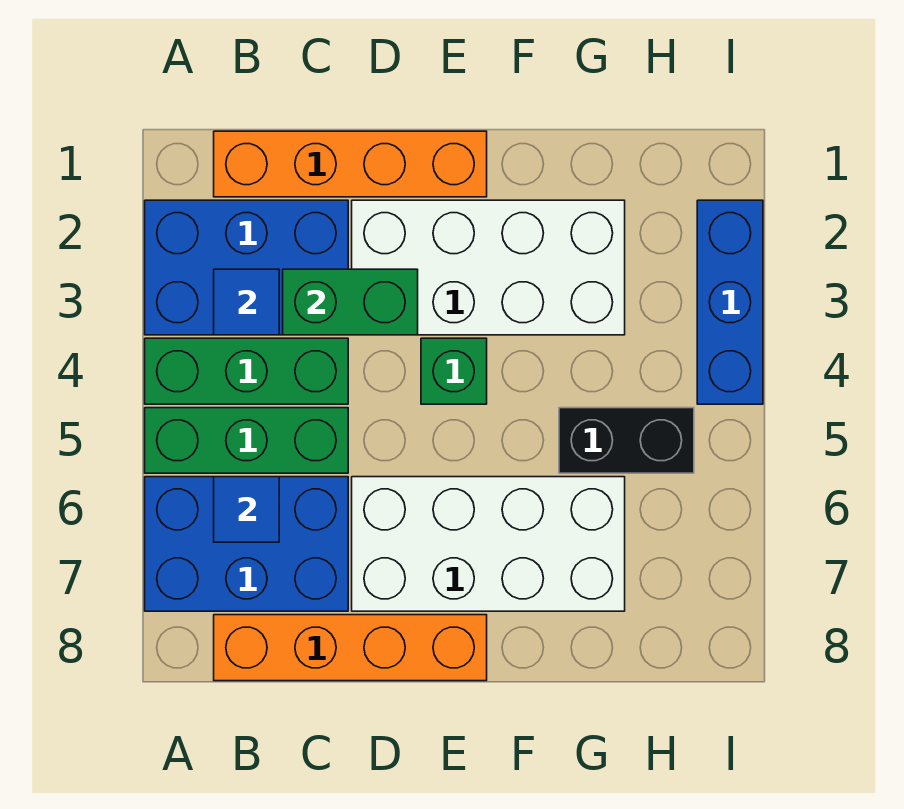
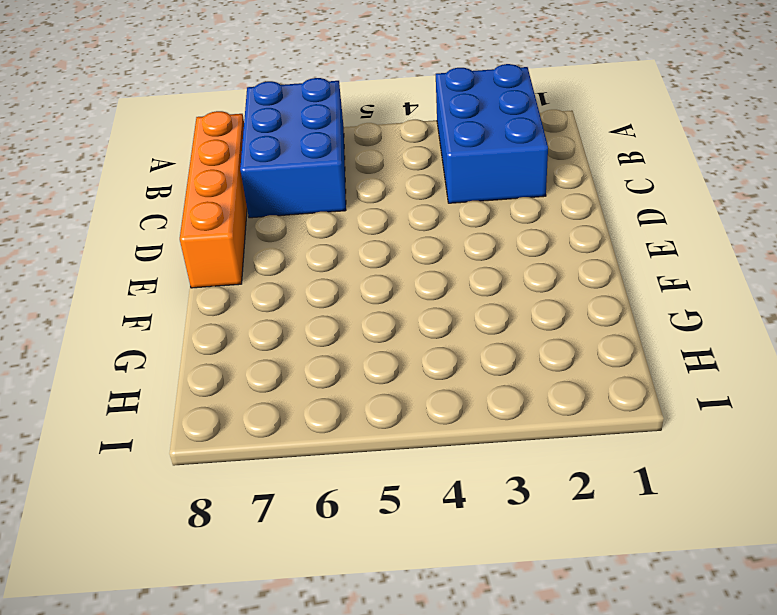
none -> green brick A4:C4 level 1
none -> green brick A5:C5 level 1
none -> orange brick B1:E1 level 1

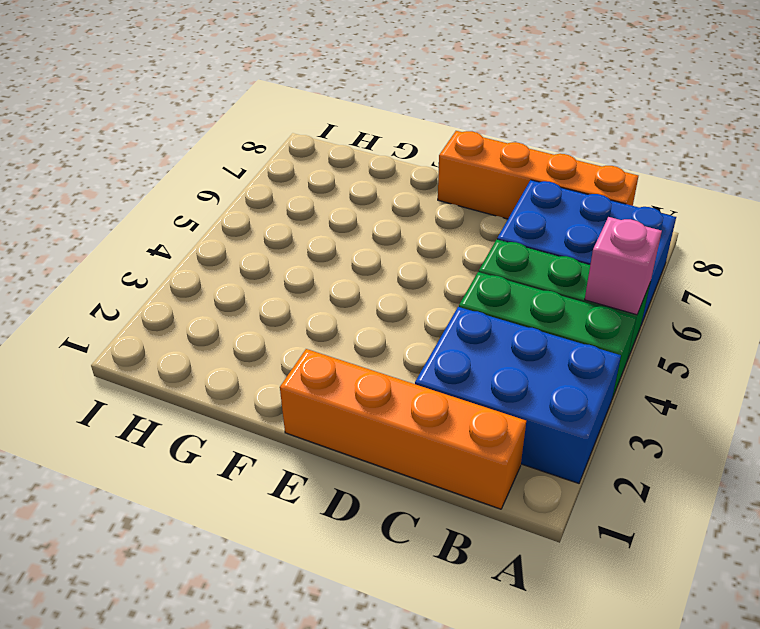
pink brick A5 level 2 -> none
none -> white brick D2:G3 level 1
none -> white brick D6:G7 level 1
none -> green brick E4 level 1

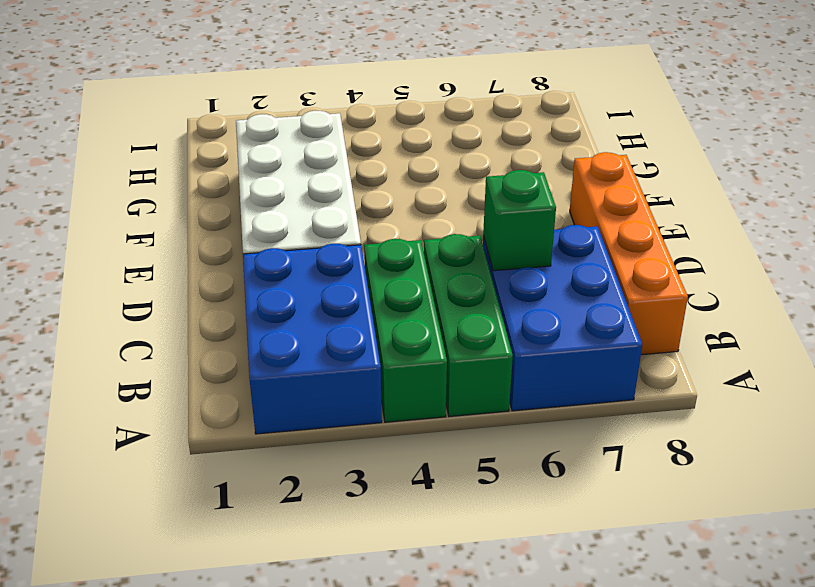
green brick C6 level 2 -> green brick E4 level 1
none -> orange brick B1:E1 level 1
none -> white brick D6:G7 level 1
none -> black brick G5:H5 level 1

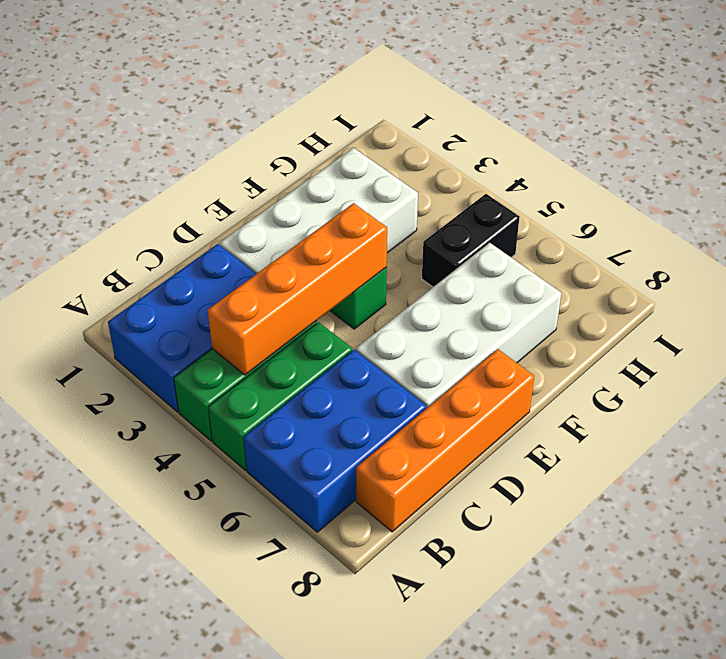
orange brick B4:E4 level 2 -> orange brick B1:E1 level 1
none -> blue brick I2:I4 level 1
none -> blue tile B3 level 2
none -> blue tile B6 level 2

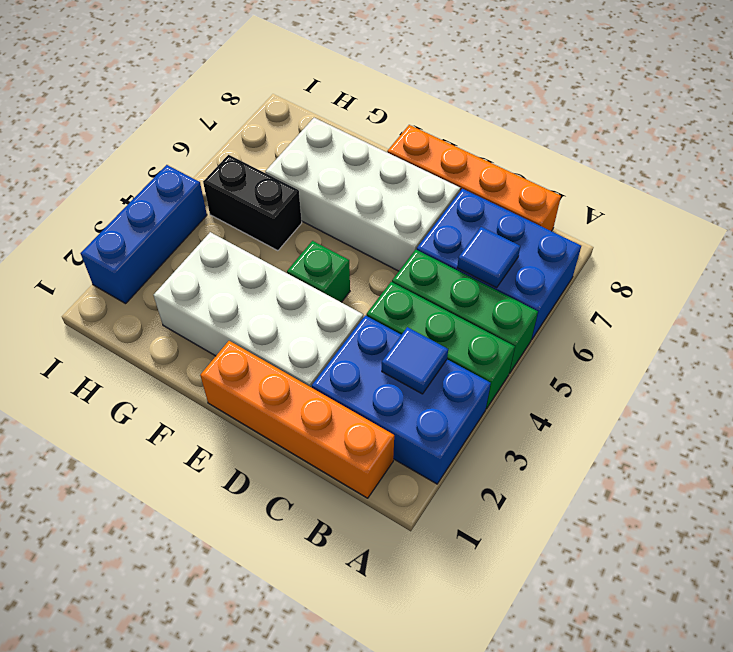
none -> green brick C3:D3 level 2

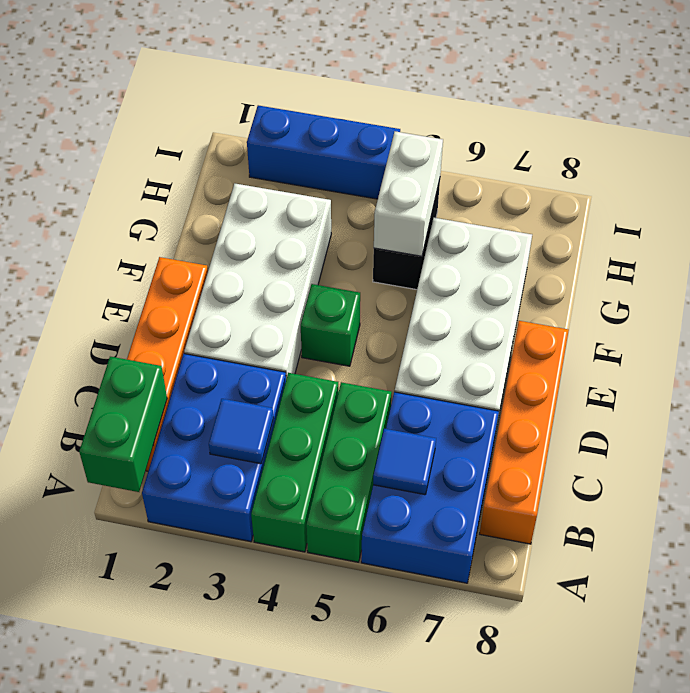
green brick A1:B1 level 2 -> green brick C3:D3 level 2
white brick G5:H5 level 2 -> none

